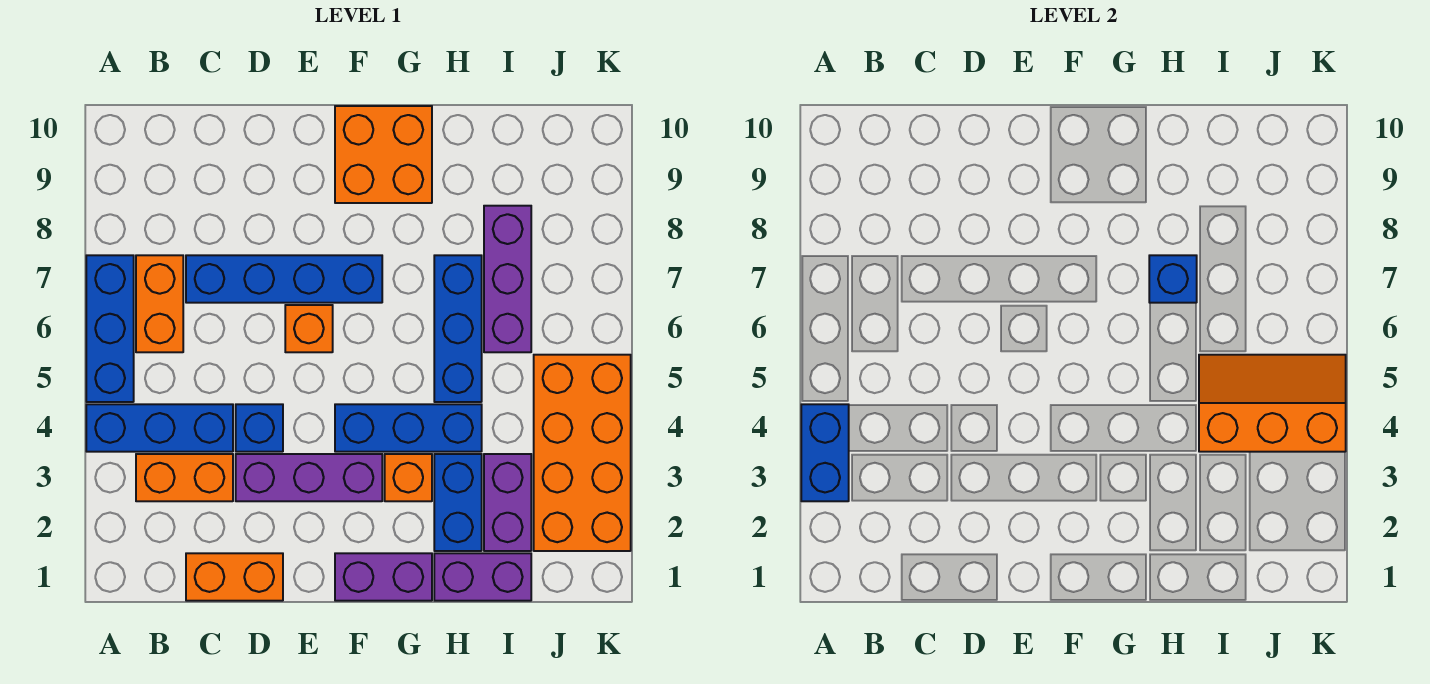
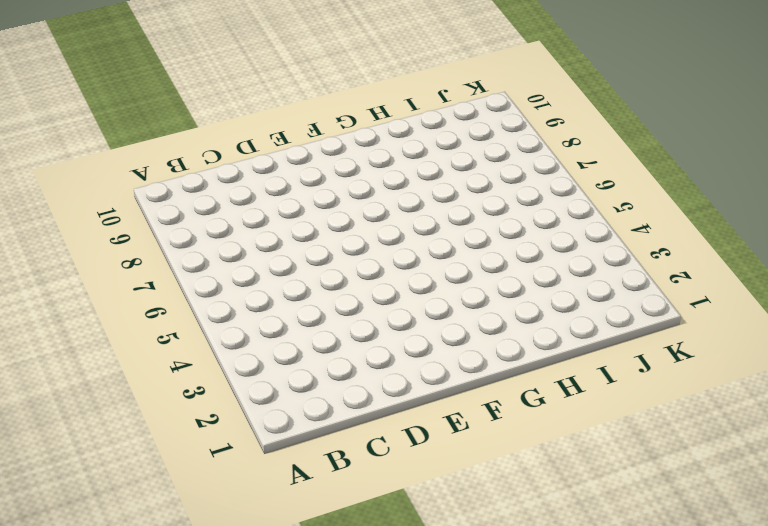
none -> blue brick A4:C4 level 1
none -> blue brick A5:A7 level 1
none -> orange brick B3:C3 level 1

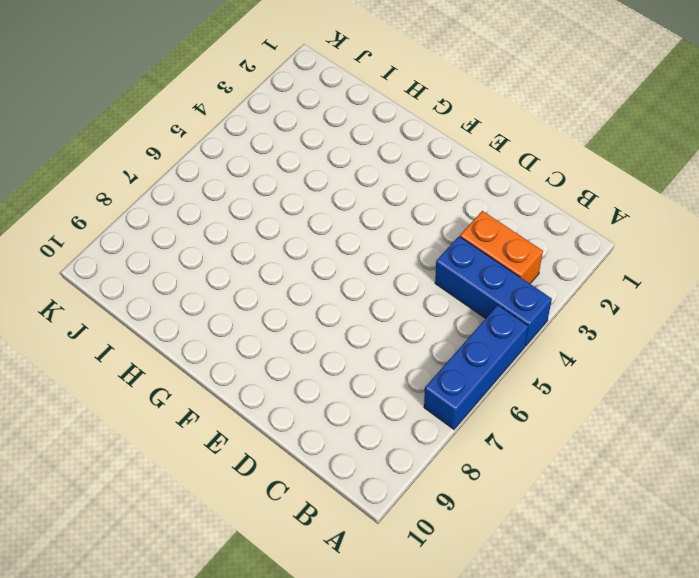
none -> orange brick B6:B7 level 1
none -> orange brick C1:D1 level 1
none -> blue brick C7:F7 level 1

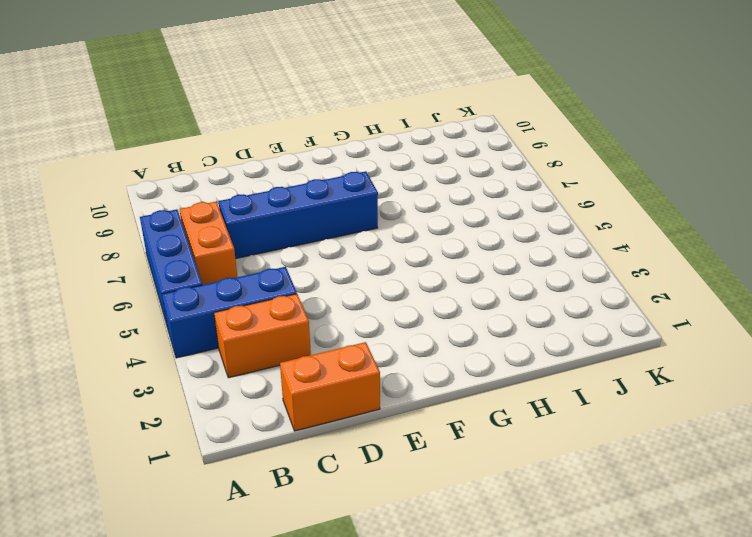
none -> purple brick D3:F3 level 1
none -> blue brick D4 level 1
none -> orange brick E6 level 1

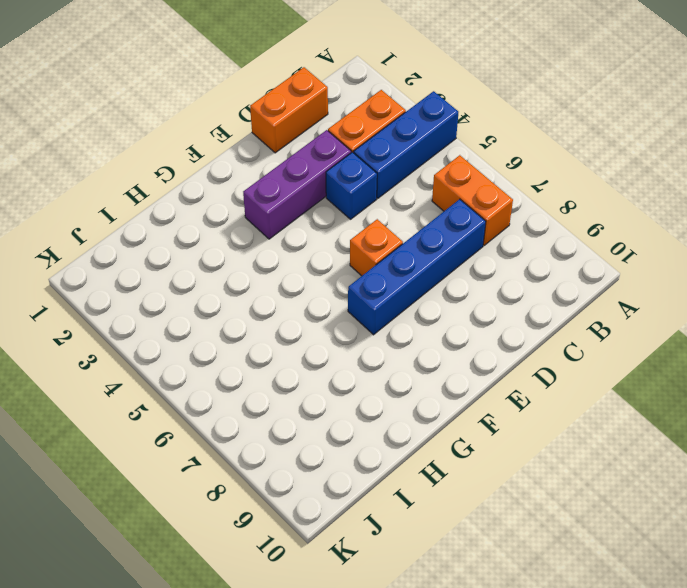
none -> blue brick A5:A7 level 1
none -> purple brick F1:G1 level 1
none -> blue brick F4:H4 level 1

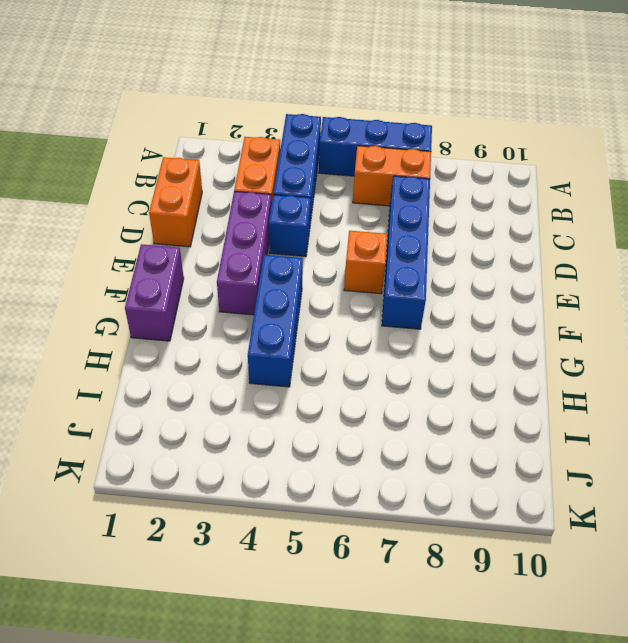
none -> orange brick F9:G10 level 1
none -> orange brick G3 level 1
none -> purple brick H1:I1 level 1

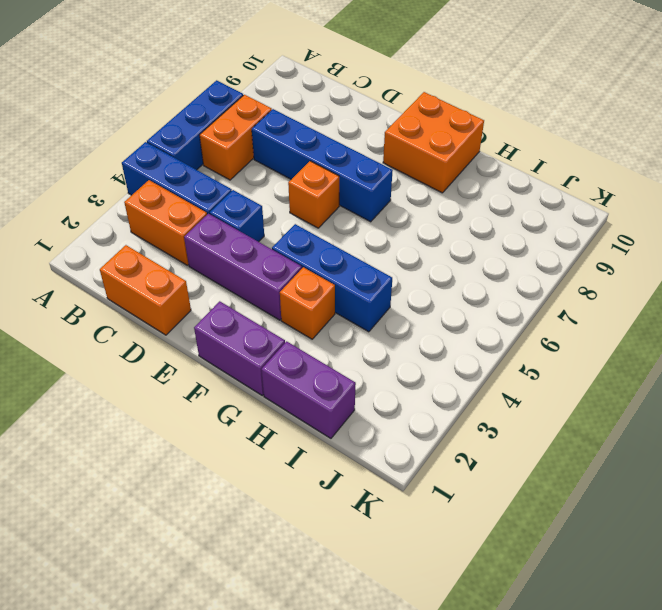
none -> blue brick H2:H3 level 1
none -> blue brick H5:H7 level 1
none -> purple brick I2:I3 level 1

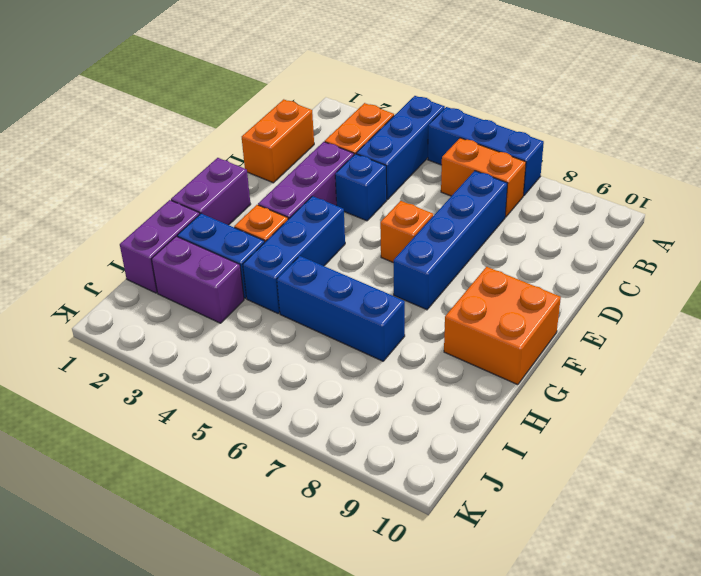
none -> purple brick I6:I8 level 1
none -> orange brick J2:K5 level 1
none -> blue brick A3:A4 level 2

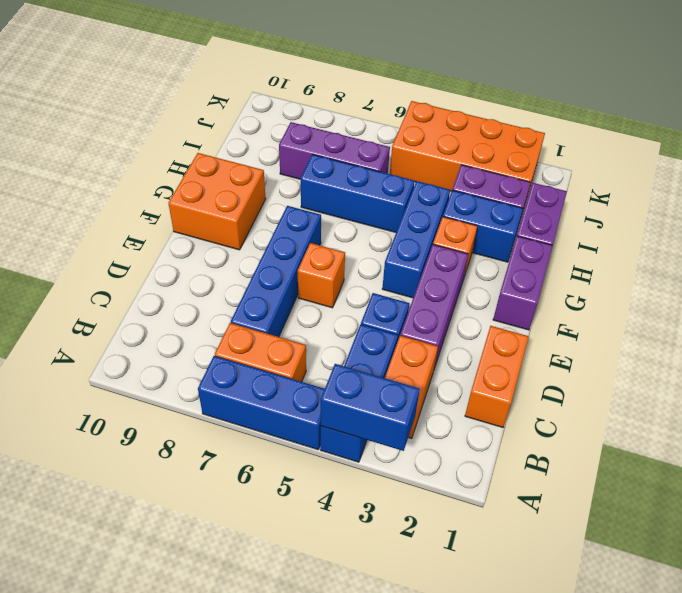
none -> blue brick H7 level 2
none -> orange slope I4:K5 level 2 top 4

